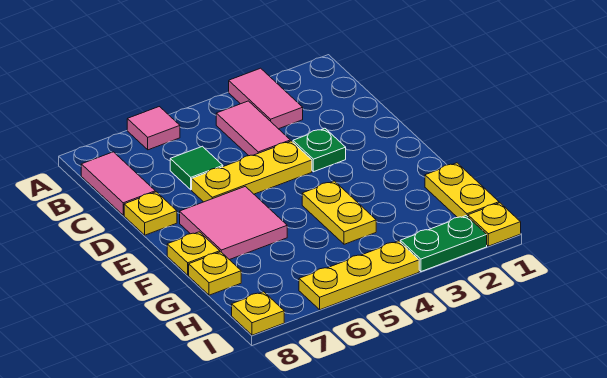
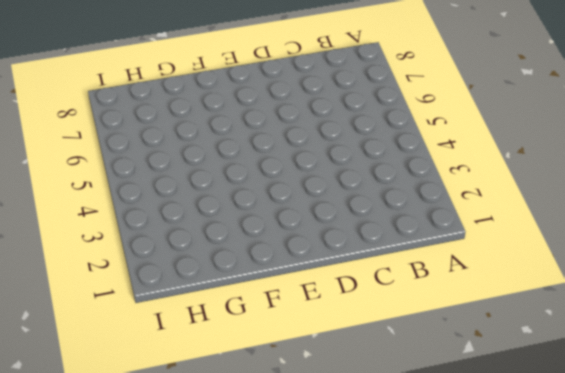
none -> pink tile A3:B3 level 1
none -> pink tile A6 level 1
none -> pink tile B4:C4 level 1

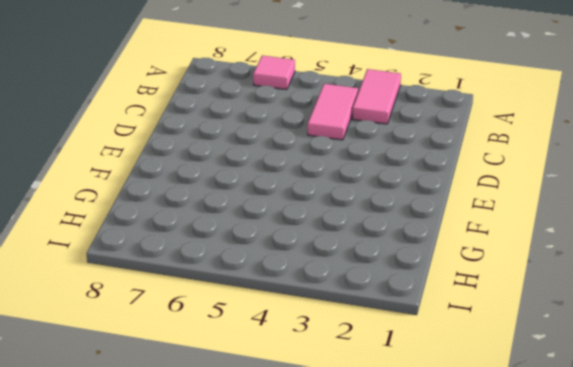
none -> pink tile B8:C8 level 1
none -> green tile C6 level 1
none -> green plate D3 level 1

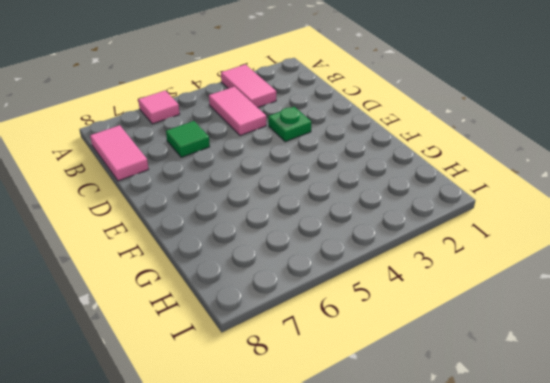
none -> yellow plate D4:D6 level 1
none -> yellow plate D8 level 1
none -> pink tile E6:F7 level 1

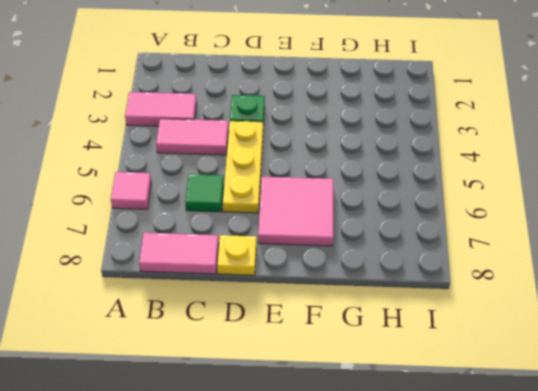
none -> yellow plate F4:G4 level 1
none -> yellow plate F8 level 1
none -> yellow plate G1:H1 level 1

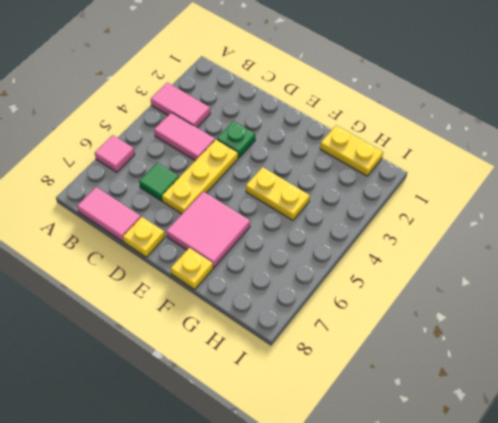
none -> yellow plate G8 level 1
none -> yellow plate I1 level 1
none -> green plate I2:I3 level 1

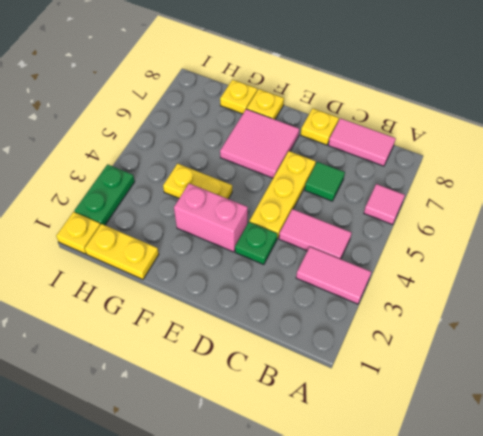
pink brick E3:F3 level 1 -> none
none -> yellow plate I4:I6 level 1
none -> yellow plate I8 level 1

